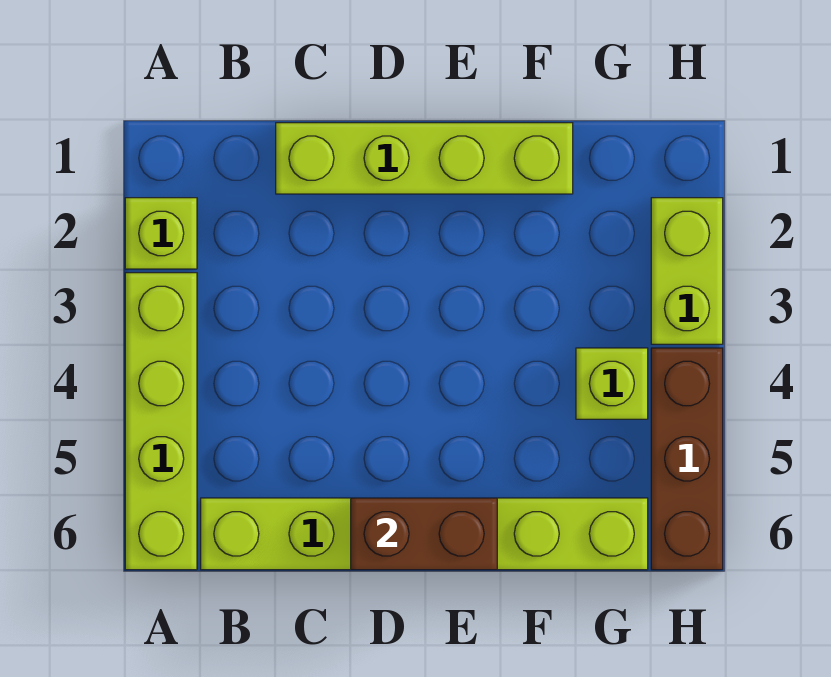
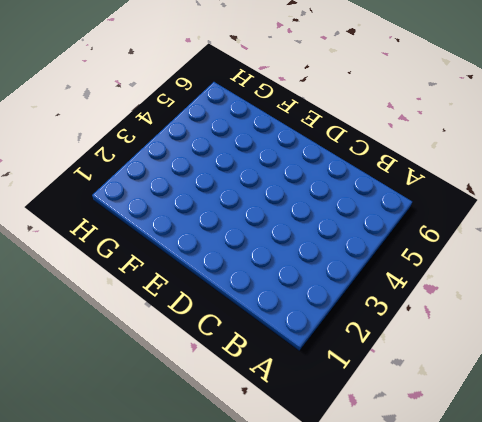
none -> lime brick A2 level 1
none -> lime brick A3:A6 level 1

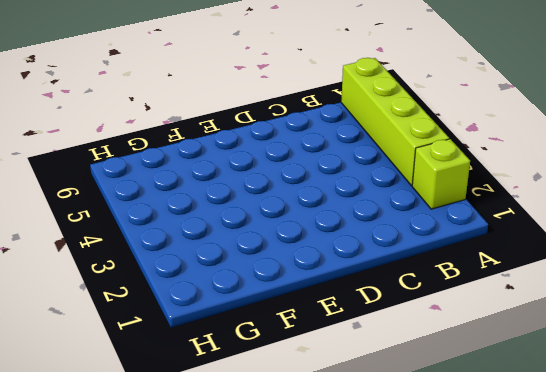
none -> lime brick B6:G6 level 1
none -> lime brick C1:F1 level 1

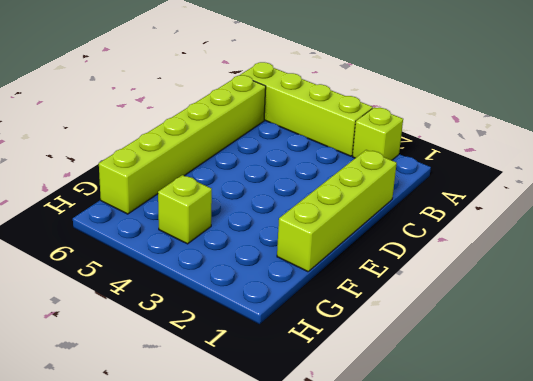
none -> lime brick H2:H3 level 1
none -> brown brick H4:H6 level 1

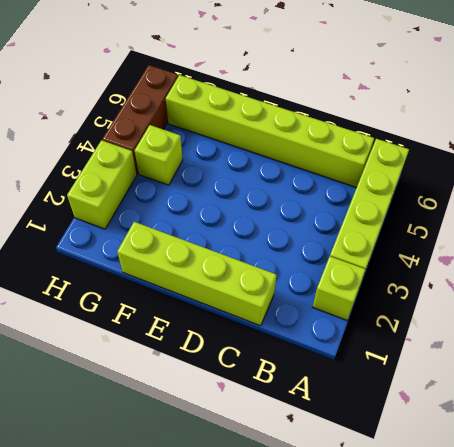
none -> brown brick D6:E6 level 2

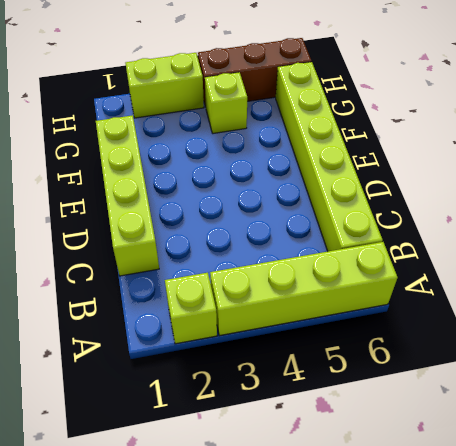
none -> brown brick D6:E6 level 2

